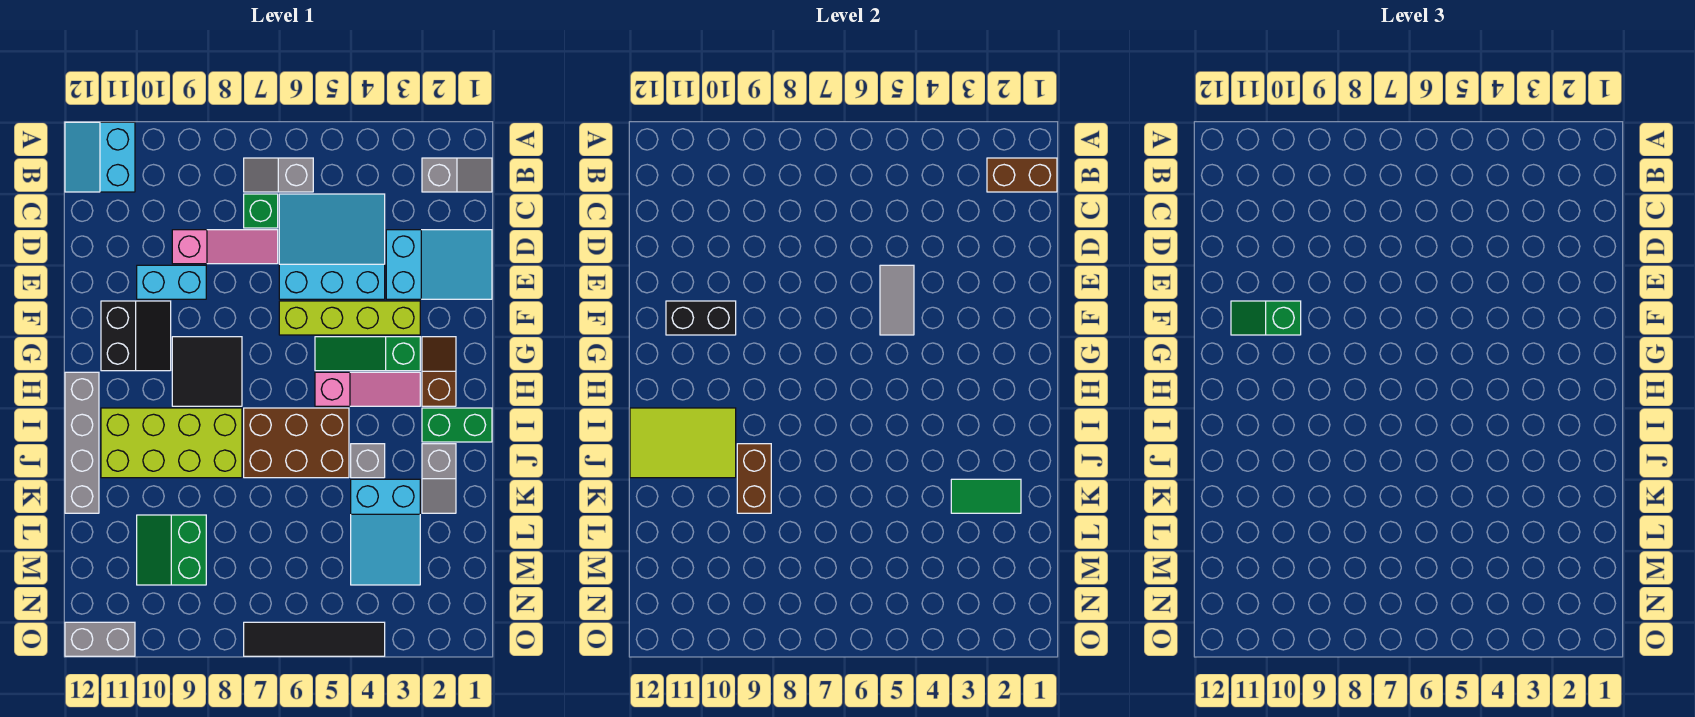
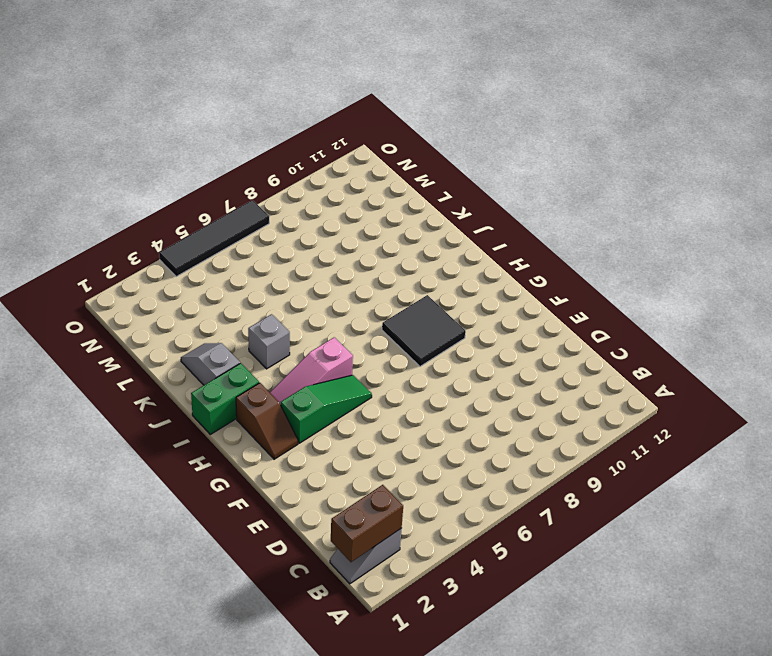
none -> cyan slope A11:B12 level 1 top 11
none -> grey slope B6:B7 level 1 top 6
none -> cyan slope C4:E6 level 1 top E
none -> green brick C7 level 1

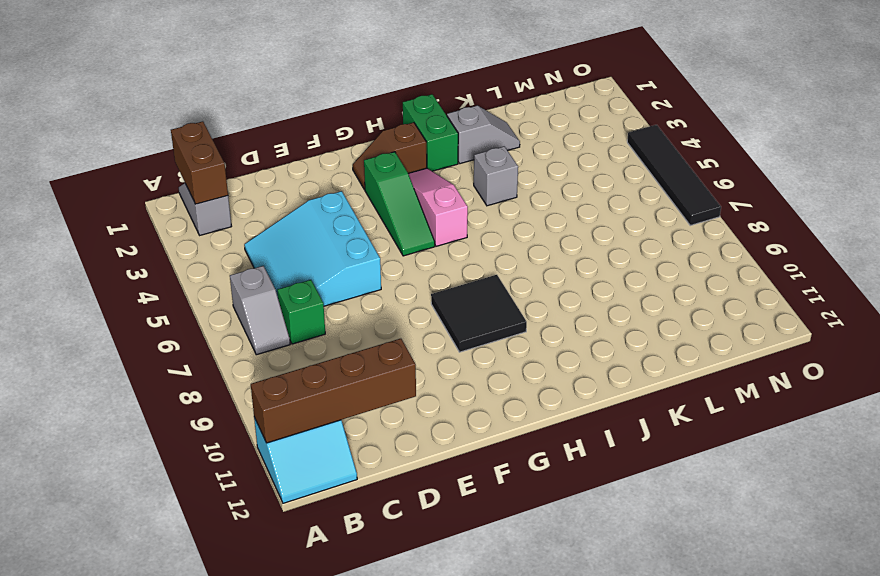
brown brick A11:D11 level 2 -> none
none -> cyan slope D1:E3 level 1 top 3
none -> pink slope D7:D9 level 1 top 9
none -> cyan brick E9:E10 level 1
none -> lime brick F3:F6 level 1

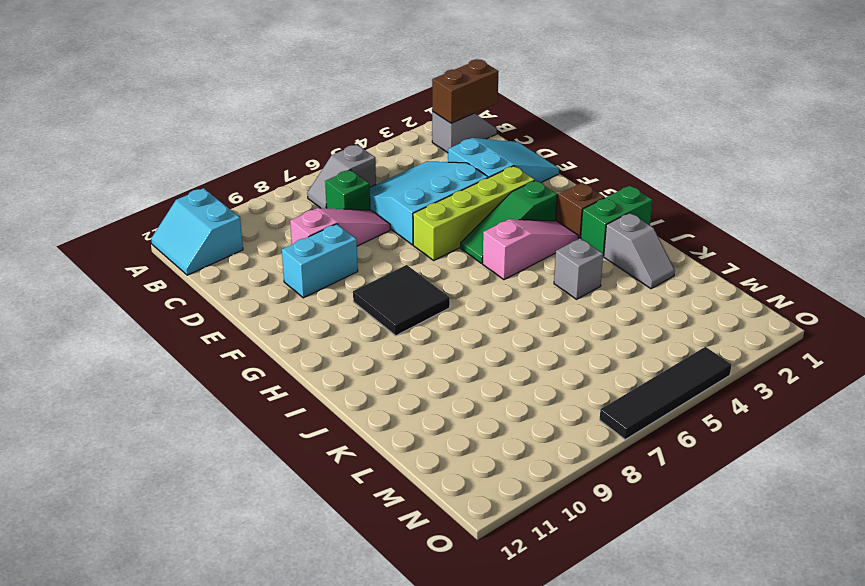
none -> black slope F10:G11 level 1 top 11
none -> grey brick H12:K12 level 1
none -> brown brick I5:J7 level 1
none -> lime brick I8:J11 level 1

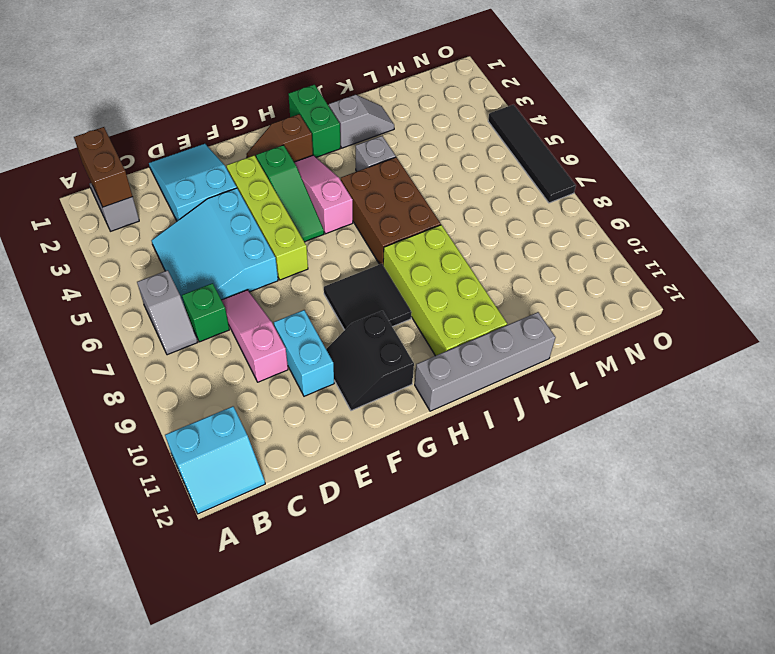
black slope F10:G11 level 1 top G -> black slope F10:G11 level 1 top 11
none -> cyan slope K3:M4 level 1 top K
none -> green slope L9:M10 level 1 top 9
none -> grey brick O11:O12 level 1
none -> grey tile E5:F5 level 2

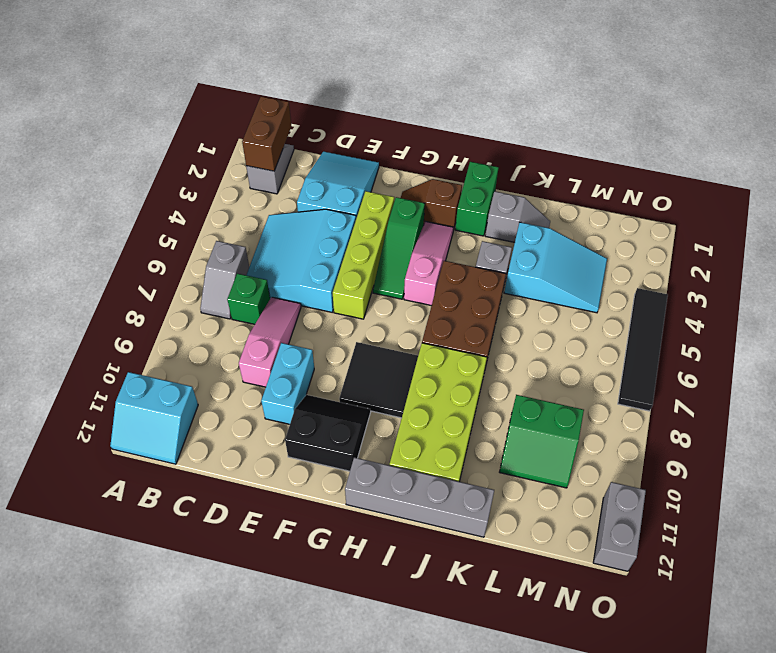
none -> grey tile E5:F5 level 2
none -> black brick F10:F11 level 2
none -> lime tile I10:J12 level 2
none -> brown brick J9:K9 level 2

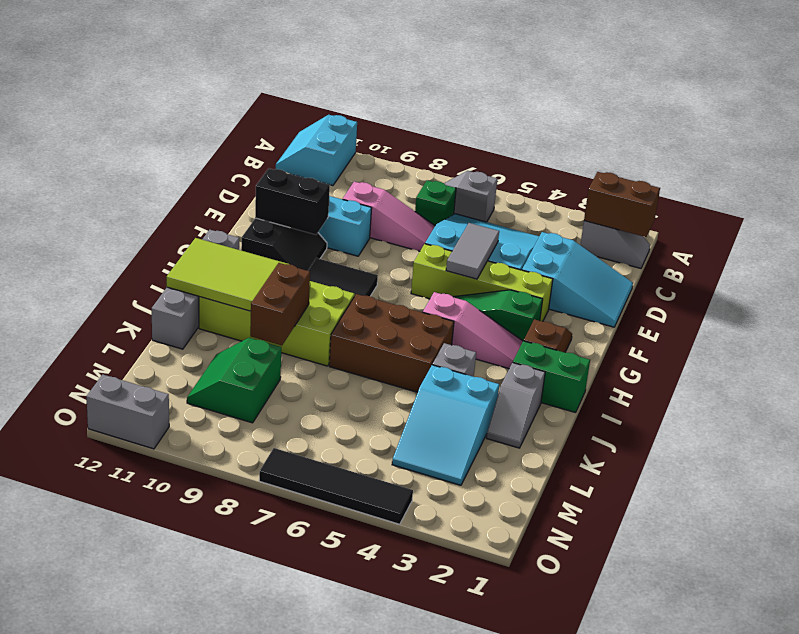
none -> green tile K2:K3 level 2
none -> green slope F10:F11 level 3 top 10

